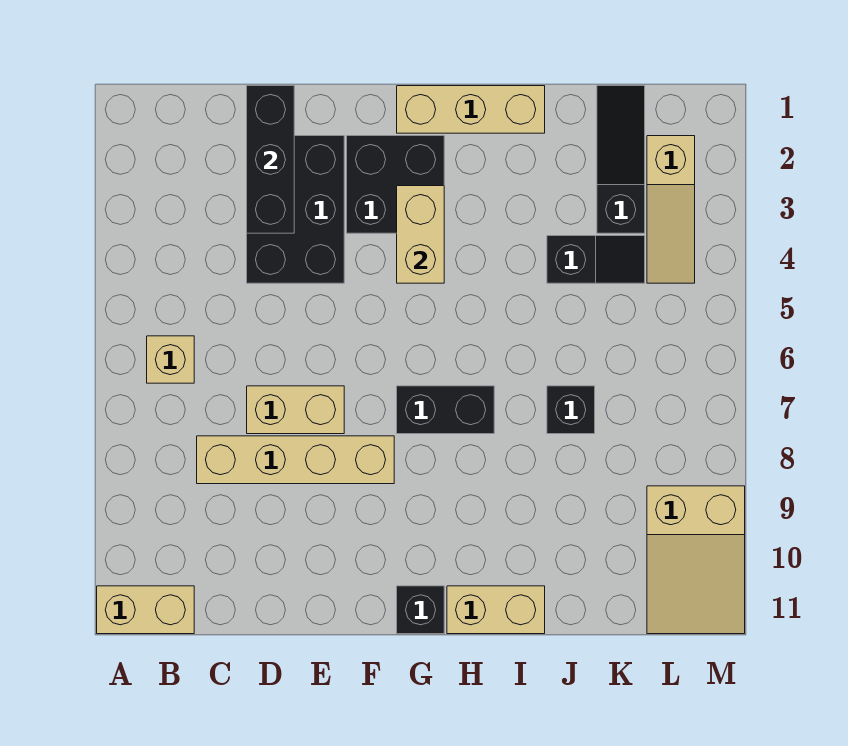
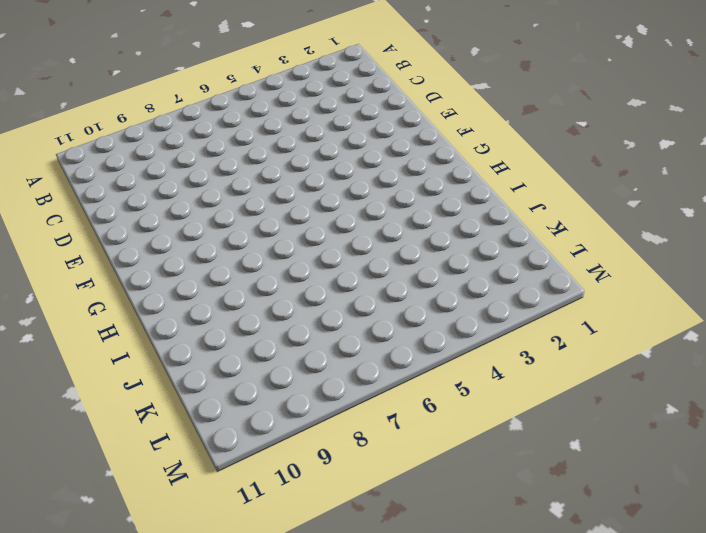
none -> tan brick A11:B11 level 1
none -> tan brick B6 level 1
none -> tan brick C8:F8 level 1

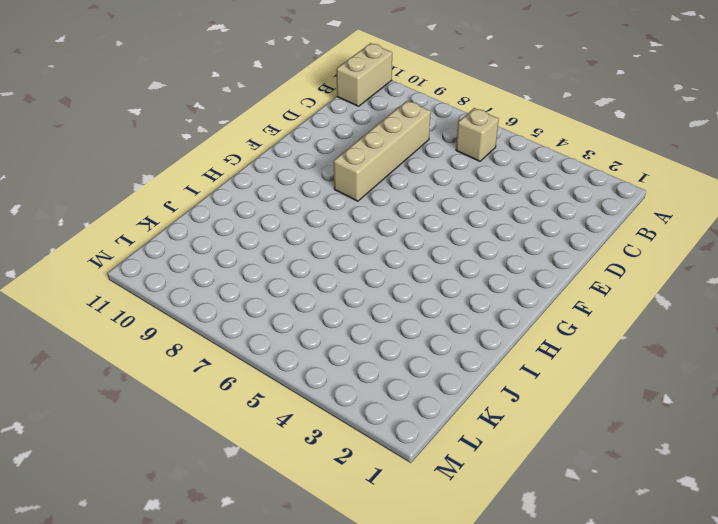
none -> black brick D2:E4 level 1
none -> tan brick D7:E7 level 1
none -> black brick F2:G3 level 1

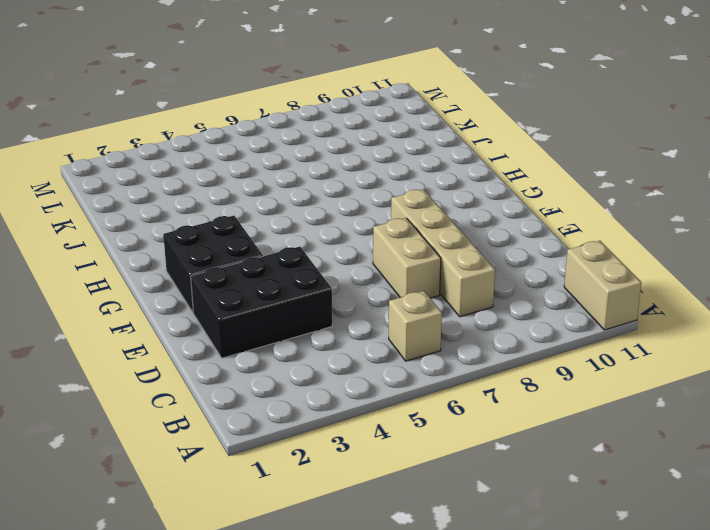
none -> tan brick G1:I1 level 1
none -> black brick G7:H7 level 1
none -> black brick G11 level 1

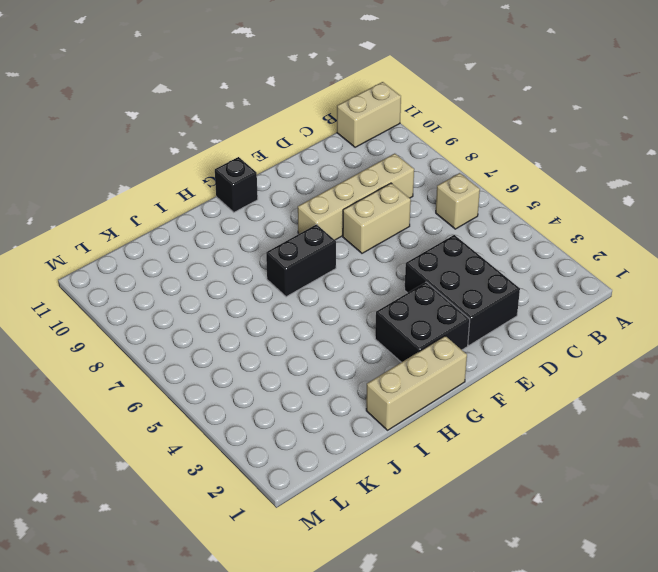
none -> tan brick H11:I11 level 1
none -> black slope J4:K4 level 1 top J
none -> black brick J7 level 1

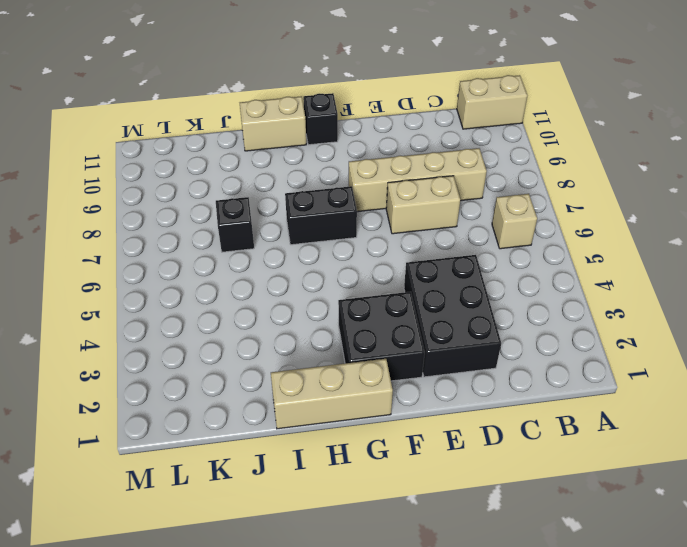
none -> black slope J4:K4 level 1 top J
none -> black slope K1:K3 level 1 top 3
none -> tan slope L2:L4 level 1 top 2

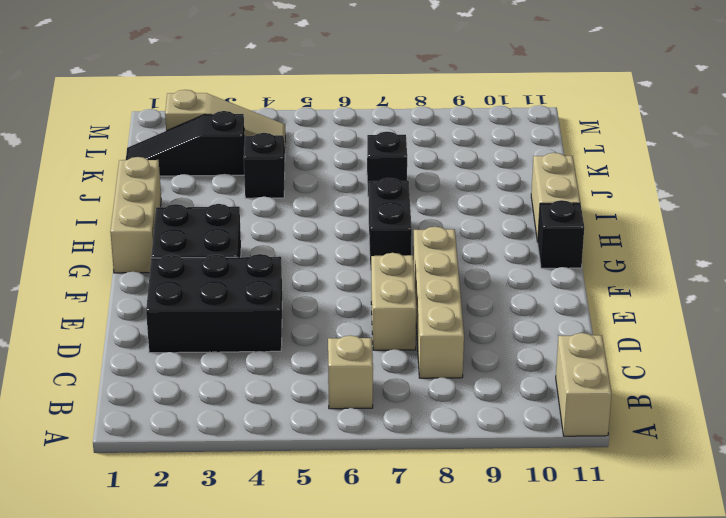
none -> tan slope L9:M11 level 1 top 9
none -> black brick D1:D3 level 2
none -> tan brick G3:G4 level 2

